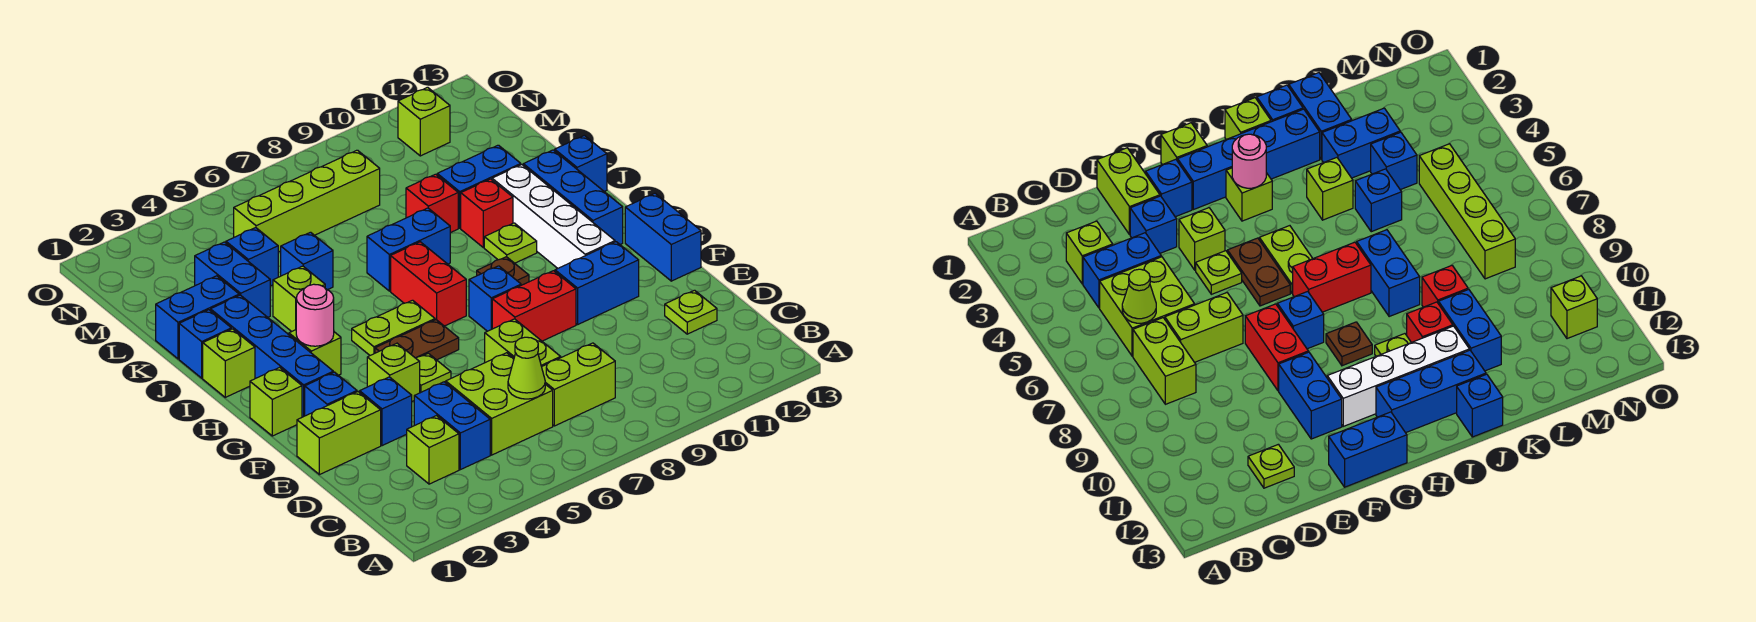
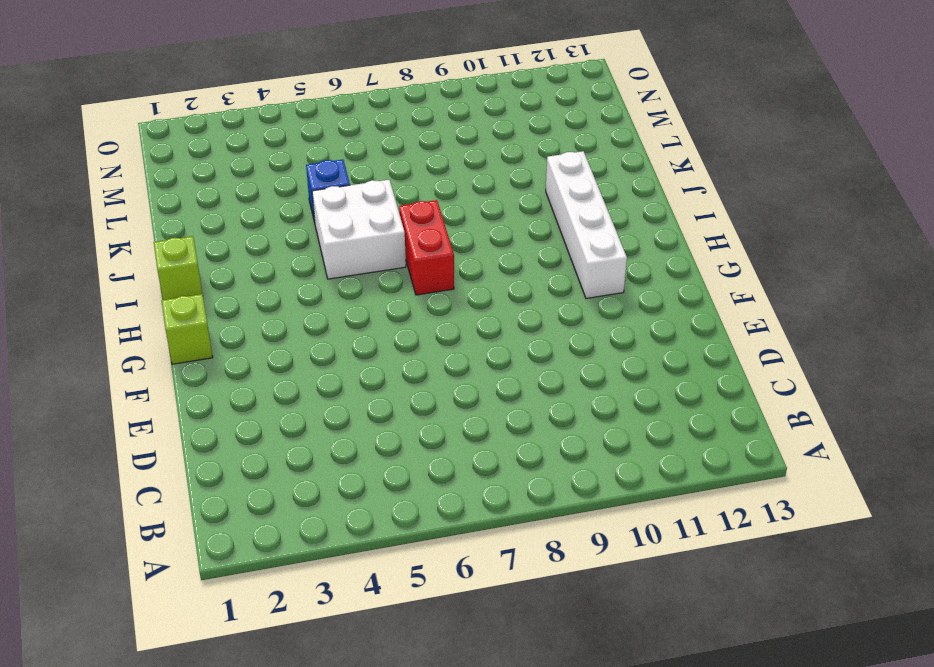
white brick I5:J6 level 1 -> none
none -> lime brick C3 level 1
none -> blue brick C4:D4 level 1
none -> lime brick C5:D6 level 1
none -> lime brick C7:C8 level 1

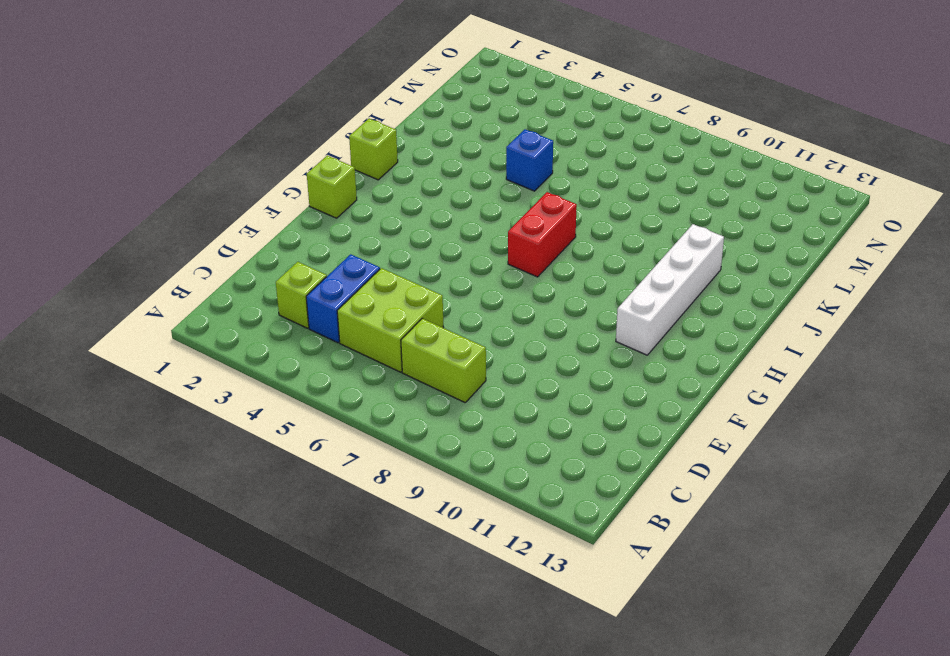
none -> lime brick D7:E7 level 1
none -> lime plate D12 level 1
none -> lime brick E1:E2 level 1
none -> blue brick E3 level 1

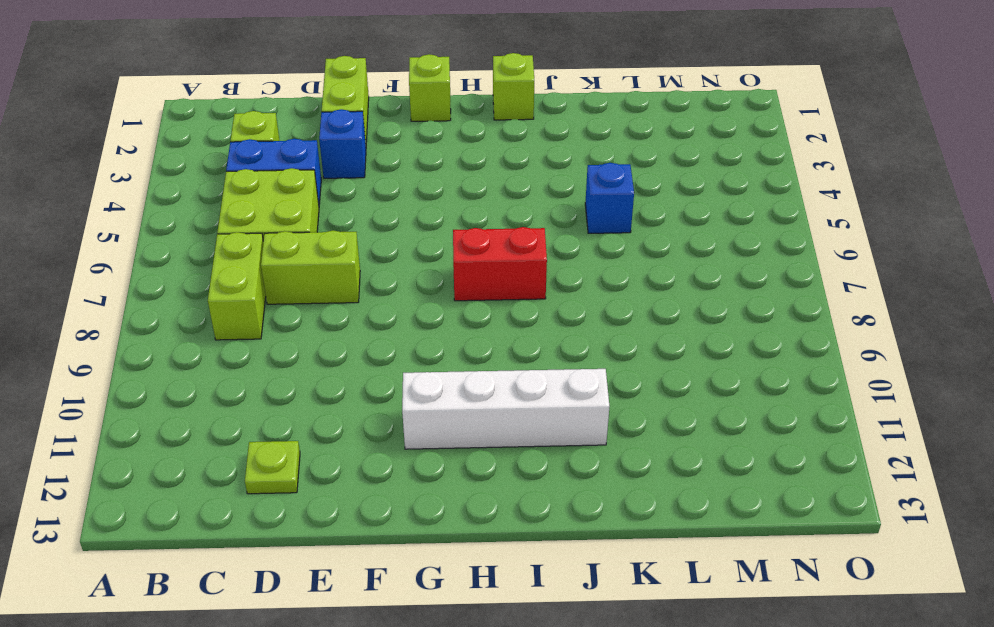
none -> blue brick F2 level 1
none -> lime brick F4 level 1
none -> lime plate F5 level 1
none -> red brick F8:F9 level 1

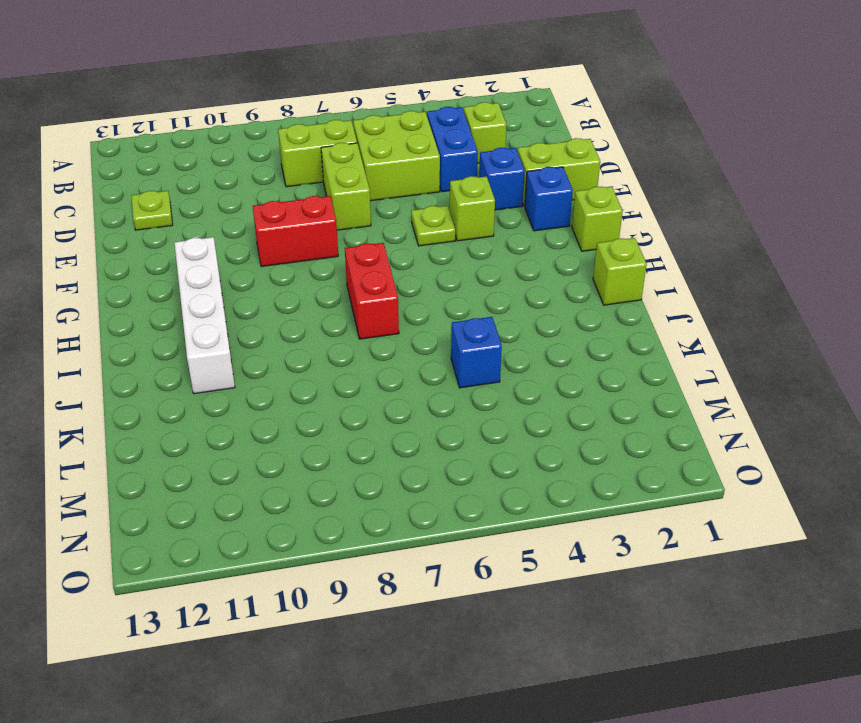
none -> blue brick F10:F11 level 1
none -> blue brick F13:G13 level 1
none -> blue brick G2:J2 level 1
none -> brown plate G5:G6 level 1

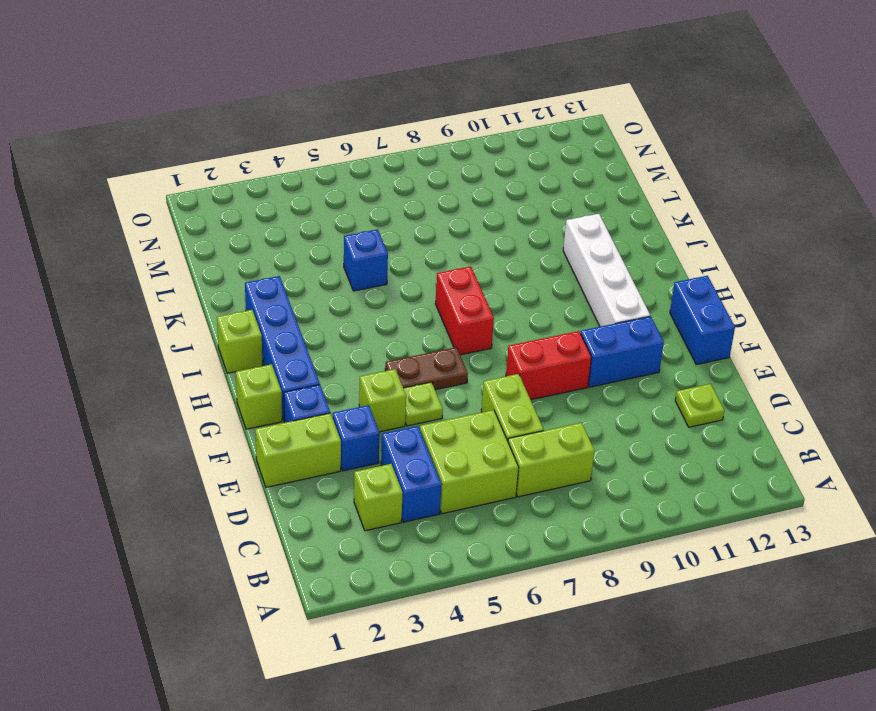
none -> blue brick G8 level 1
none -> lime brick H3 level 1
none -> lime plate H5:H6 level 1
none -> brown plate H9 level 1

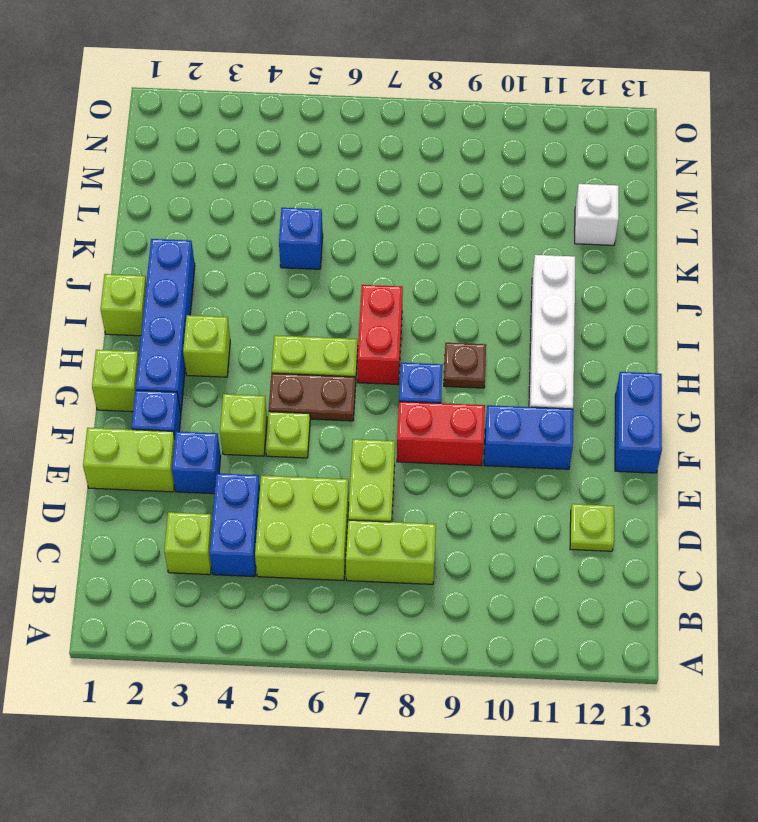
white brick L12 level 1 -> none
none -> blue brick H12:J12 level 1
none -> lime plate I10 level 1
none -> blue brick J1 level 1
none -> lime brick J4 level 1

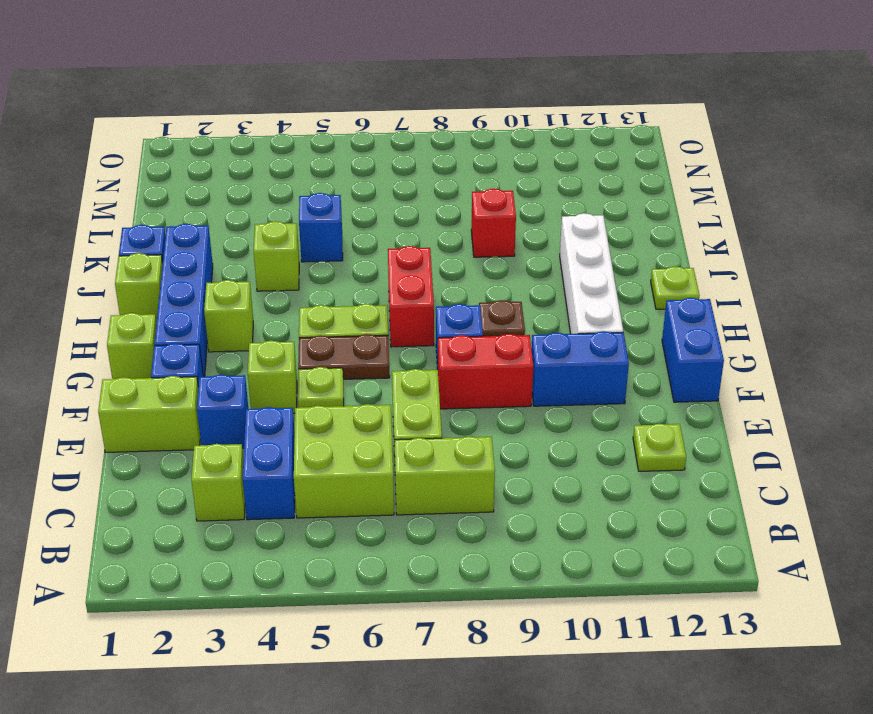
lime plate I13 level 1 -> lime plate I10 level 1
none -> blue brick H12:J12 level 1
none -> blue brick J7:J8 level 1
none -> red brick J10 level 1
none -> blue brick J13 level 1

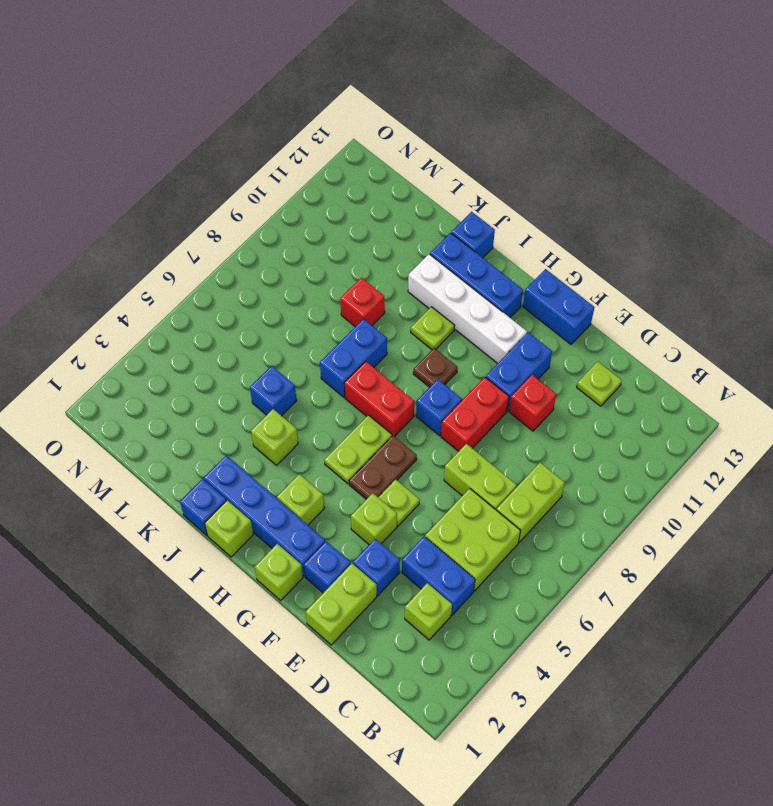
red brick E10 level 1 -> red brick J10 level 1
none -> blue brick K1:K2 level 1
none -> blue brick K3:L3 level 1
none -> blue brick K10:K11 level 1
none -> blue brick L4 level 1

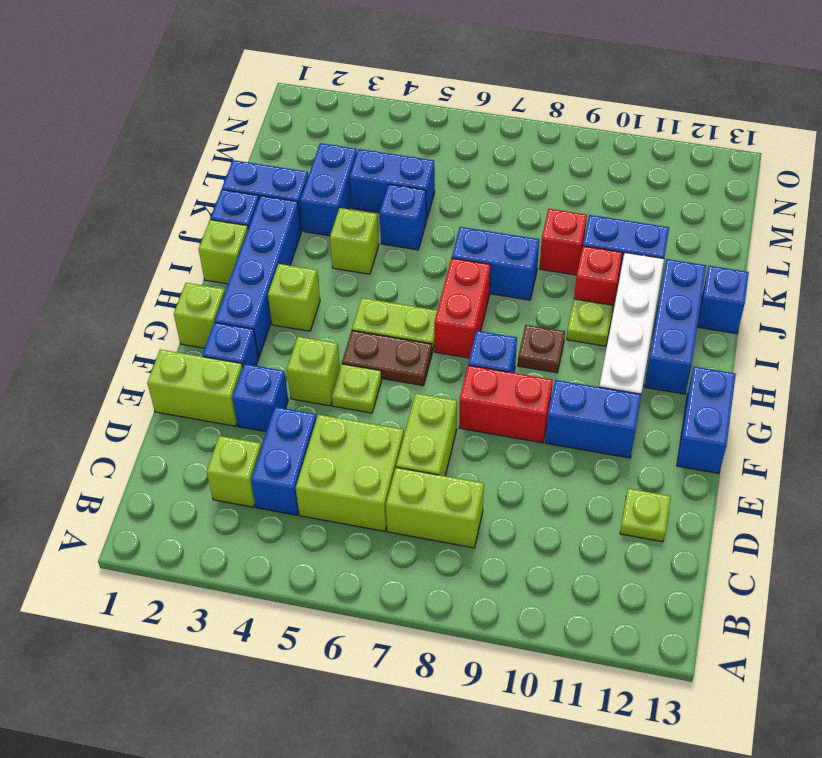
blue brick L4:L5 level 1 -> blue brick L4 level 1
none -> lime brick M5:M8 level 1
none -> lime brick N11 level 1
none -> lime cone C6 level 2
none -> pink round brick H3 level 2

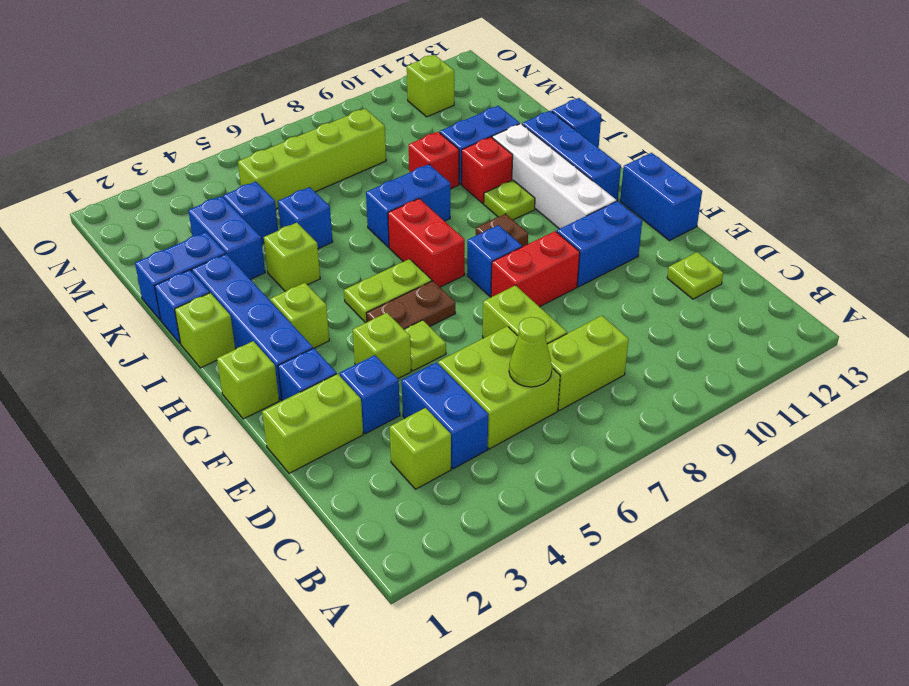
none -> pink round brick H3 level 2

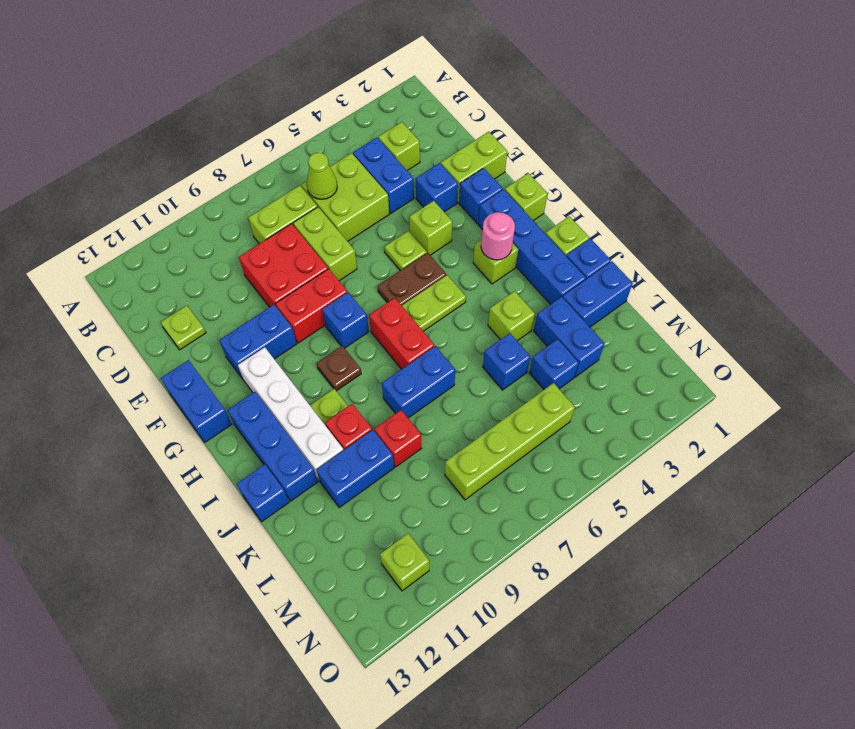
red brick D8:E9 level 1 -> none

